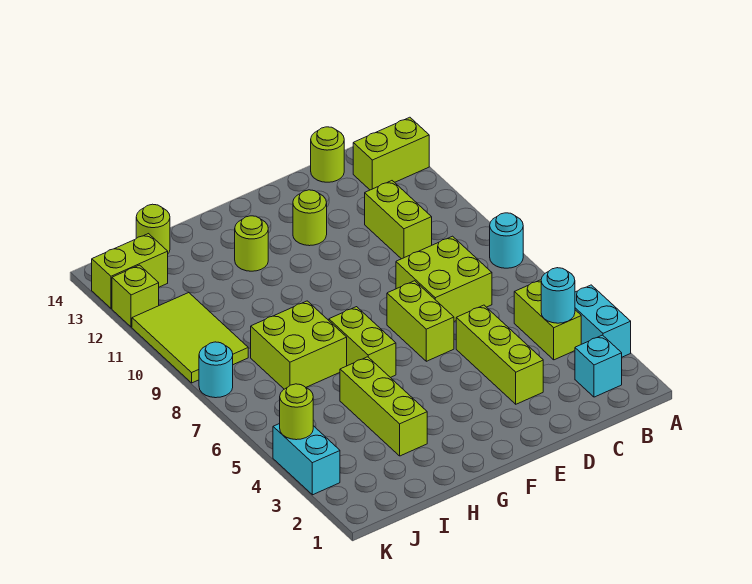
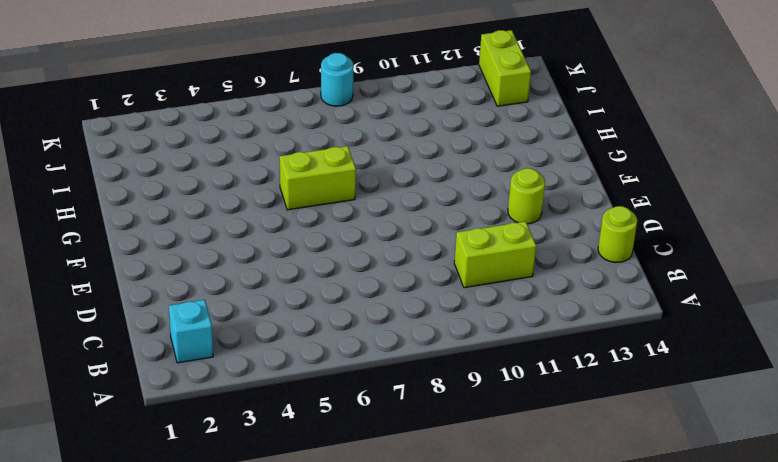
none -> cyan brick A3:A4 level 1
none -> cyan round brick A8 level 1
none -> lime brick A13:B13 level 1

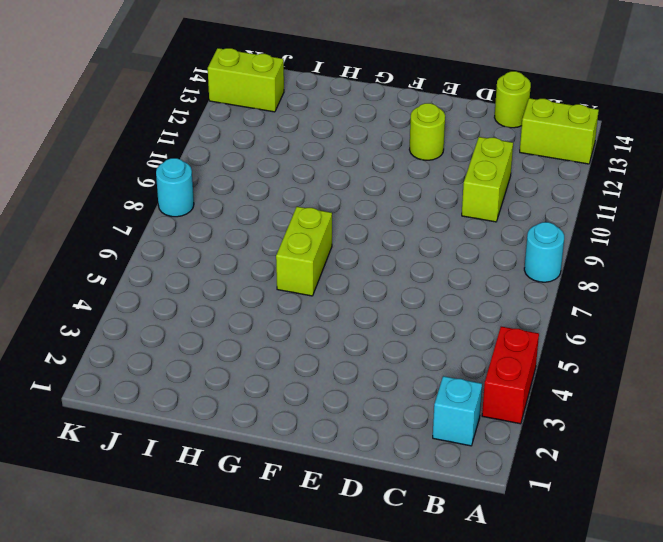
red brick A3:A4 level 1 -> cyan brick A3:A4 level 1
none -> lime brick B4:B5 level 1
none -> lime brick C7:D8 level 1
none -> lime brick D3:D5 level 1

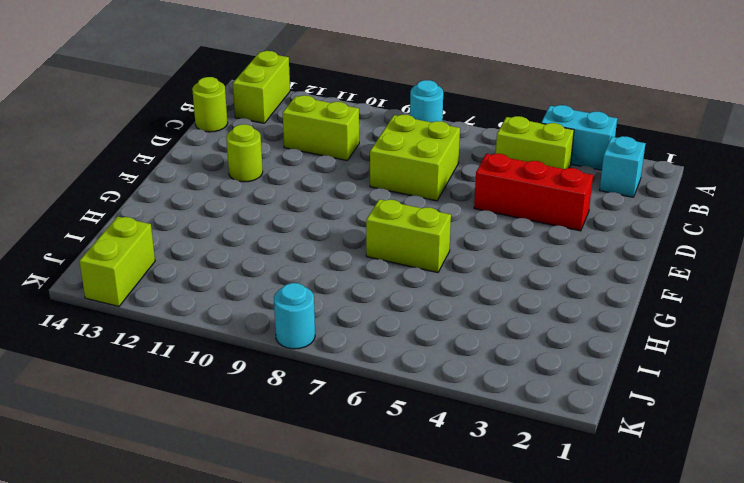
red brick D3:D5 level 1 -> lime brick D3:D5 level 1
none -> lime brick E6:E7 level 1
none -> lime round brick G12 level 1
none -> lime brick H3:H5 level 1

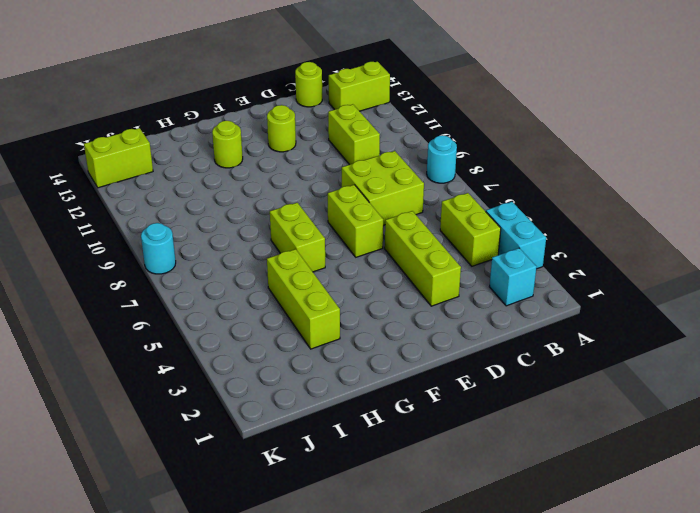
none -> lime brick H7:I8 level 1
none -> lime round brick I14 level 1
none -> lime tile J9:K11 level 1

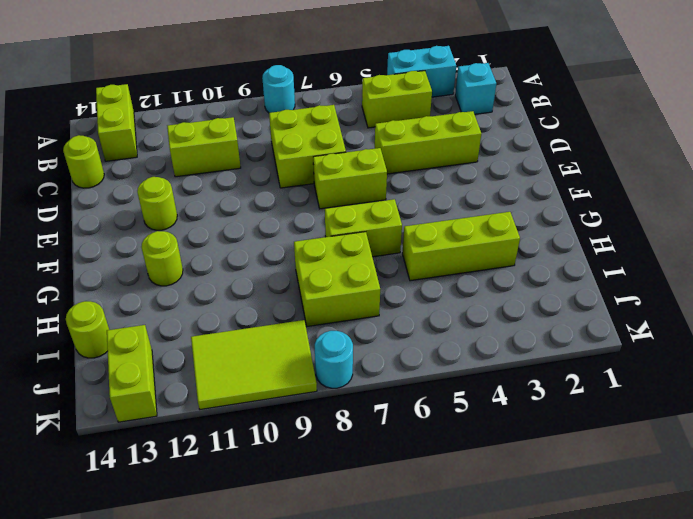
none -> cyan brick K3:K4 level 1
none -> lime brick K12 level 1
none -> cyan round brick B4 level 2

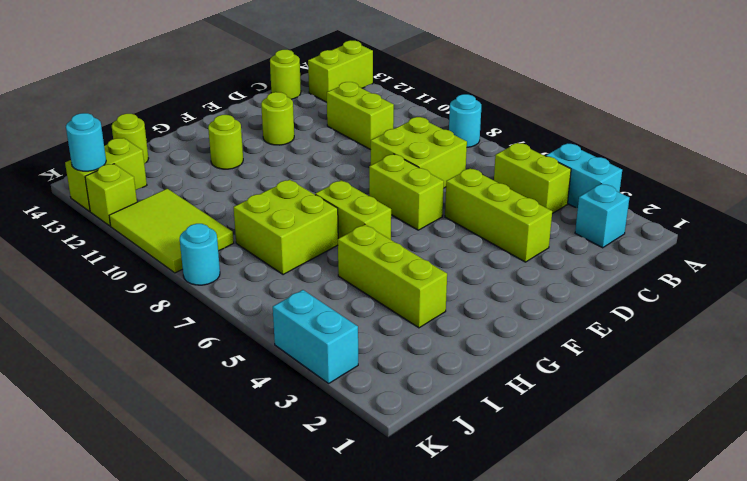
cyan round brick K13 level 2 -> cyan round brick B4 level 2
none -> lime round brick K4 level 2

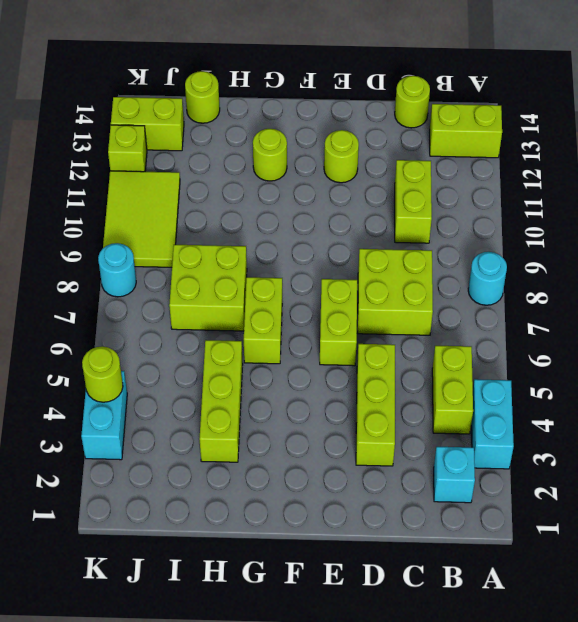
none -> cyan round brick B4 level 2

